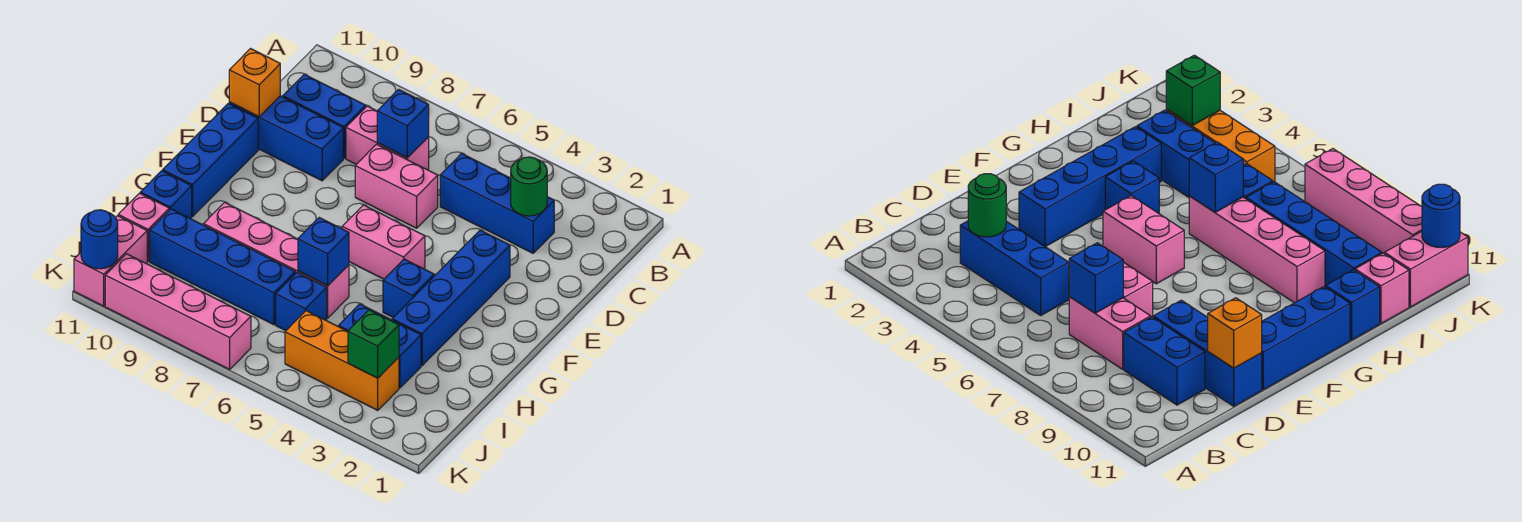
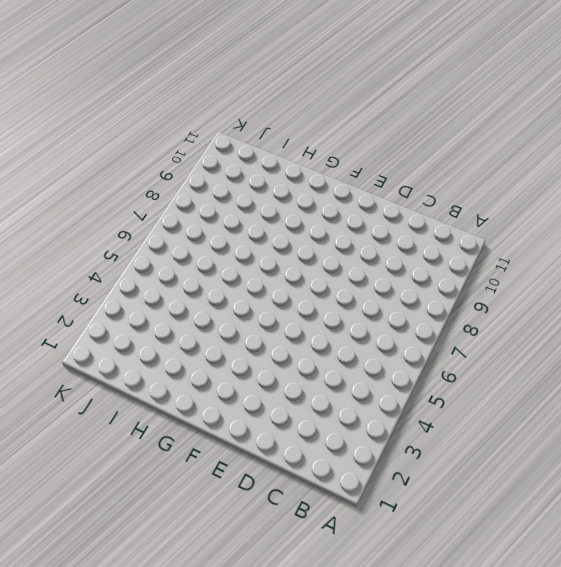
none -> blue brick C3:C5 level 1
none -> pink brick C7:C8 level 1
none -> blue brick C9:C10 level 1

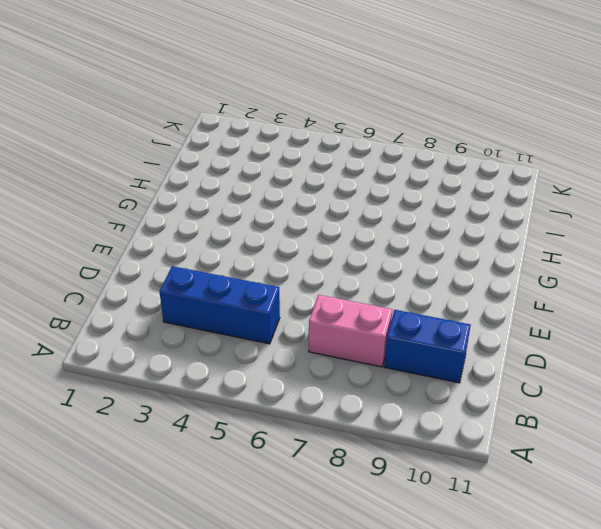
none -> pink brick D6:D7 level 1
none -> blue brick D9:D11 level 1
none -> blue brick E3:H3 level 1

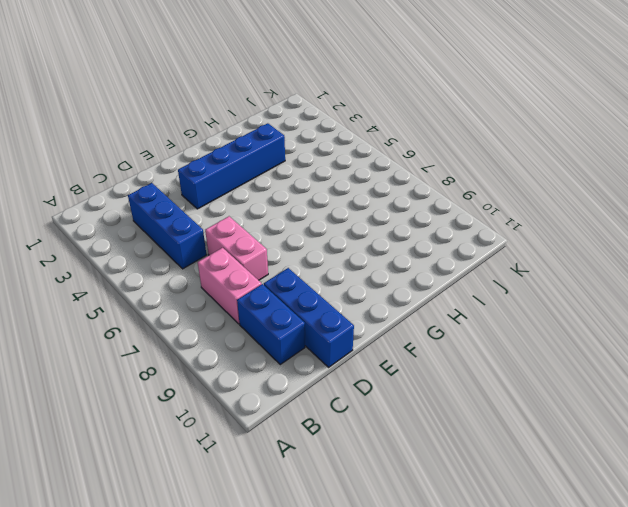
none -> blue brick E11:G11 level 1
none -> pink brick F5:F6 level 1
none -> blue brick G4 level 1

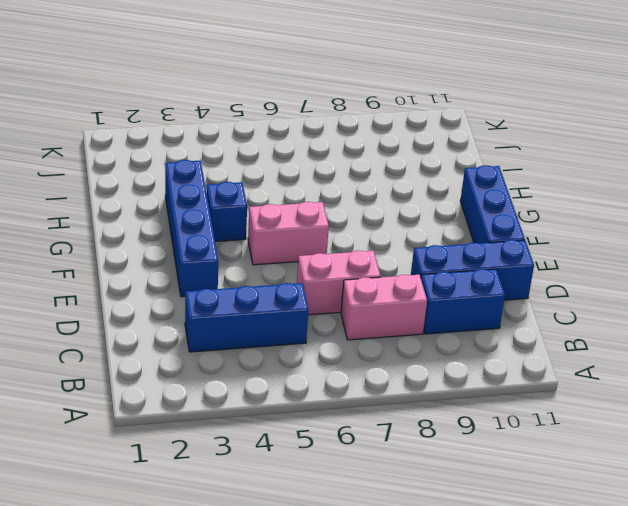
none -> pink brick H6:H9 level 1
none -> blue brick H11 level 1
none -> blue brick I3:I4 level 1

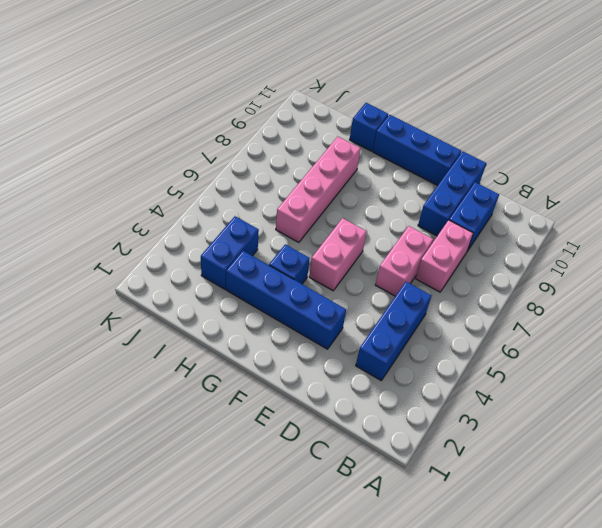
none -> blue brick I6 level 1
none -> blue brick I7:I10 level 1
none -> pink brick I11 level 1

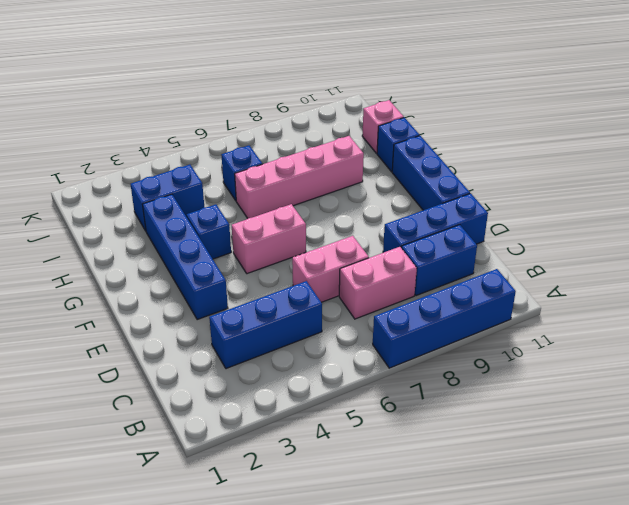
blue brick A7:A10 level 1 -> blue brick I7:I10 level 1
none -> orange brick J3:J5 level 1
none -> pink brick J11:K11 level 1
none -> pink brick K7:K10 level 1

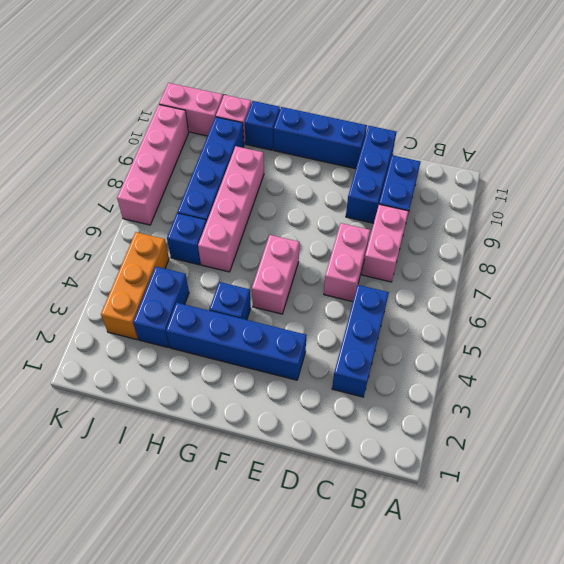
none -> green round brick C3 level 2
none -> blue brick C7 level 2
none -> orange brick D11 level 2

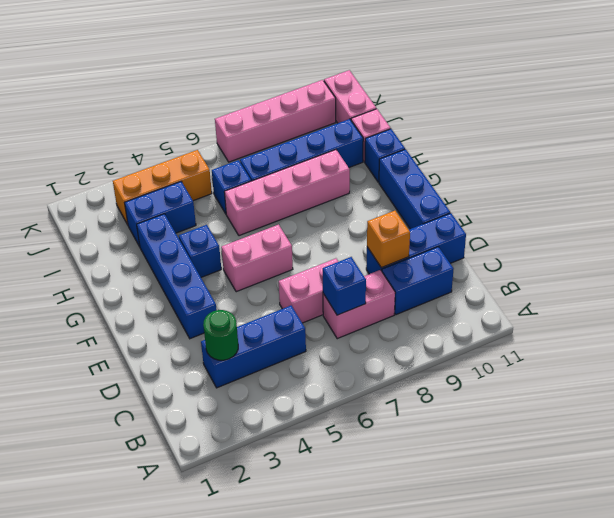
orange brick D9 level 2 -> orange brick D11 level 2
none -> blue brick H6 level 2
none -> green brick J3 level 2
none -> blue round brick K11 level 2

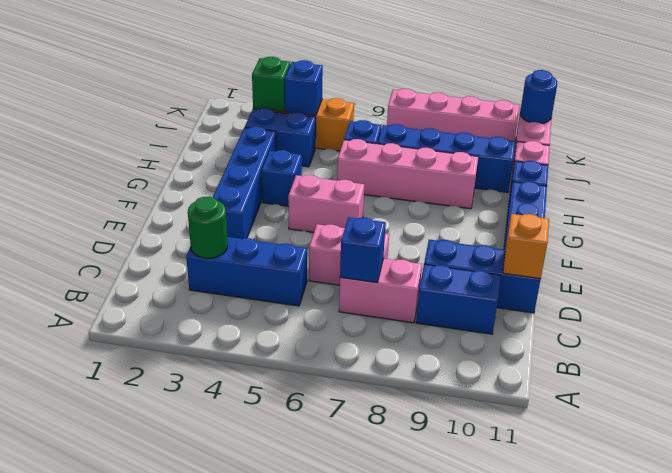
blue brick J4 level 2 -> blue brick H6 level 2

